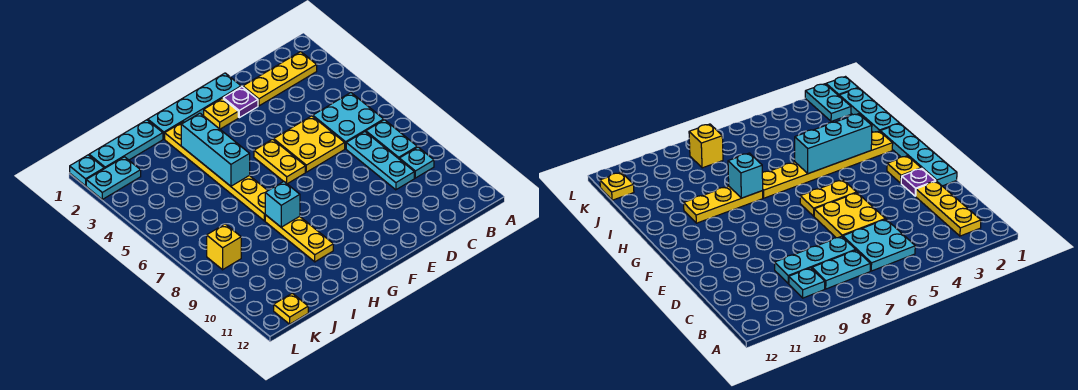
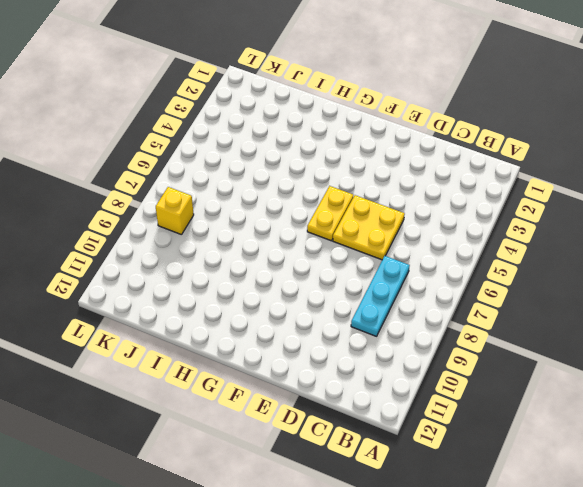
none -> yellow plate B2:D2 level 1
none -> cyan plate B5:C6 level 1
none -> cyan plate B7:B8 level 1

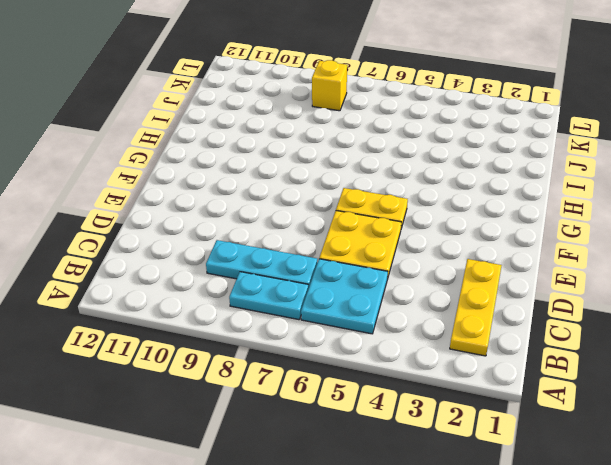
none -> cyan plate B9 level 1
none -> cyan plate E1:H1 level 1
none -> purple plate E2 level 1

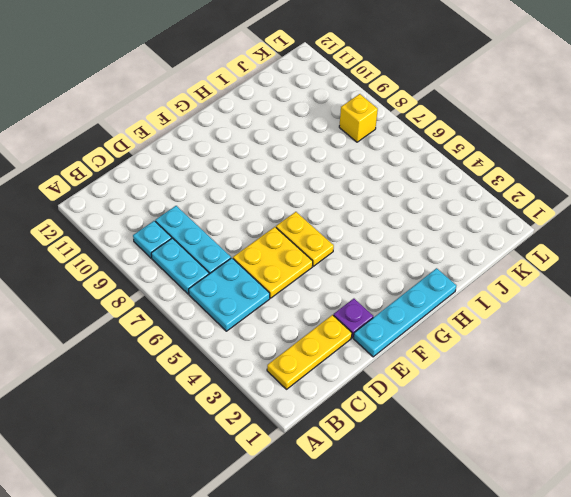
none -> yellow plate F2 level 1
none -> yellow plate H2:H7 level 1
none -> yellow plate H8:H10 level 1

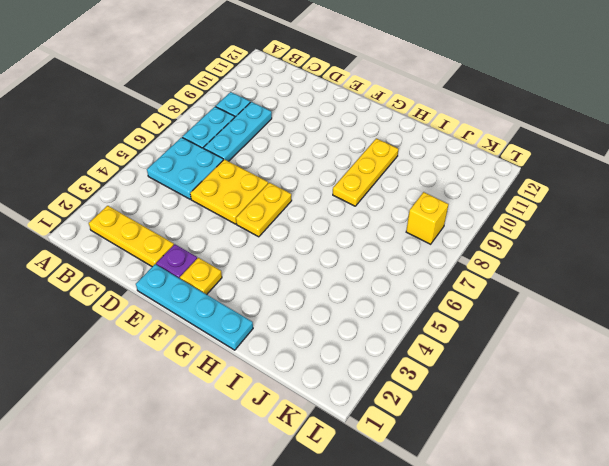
none -> yellow plate H2:H7 level 1
none -> cyan plate I1:K1 level 1
none -> cyan plate K2:L2 level 1

